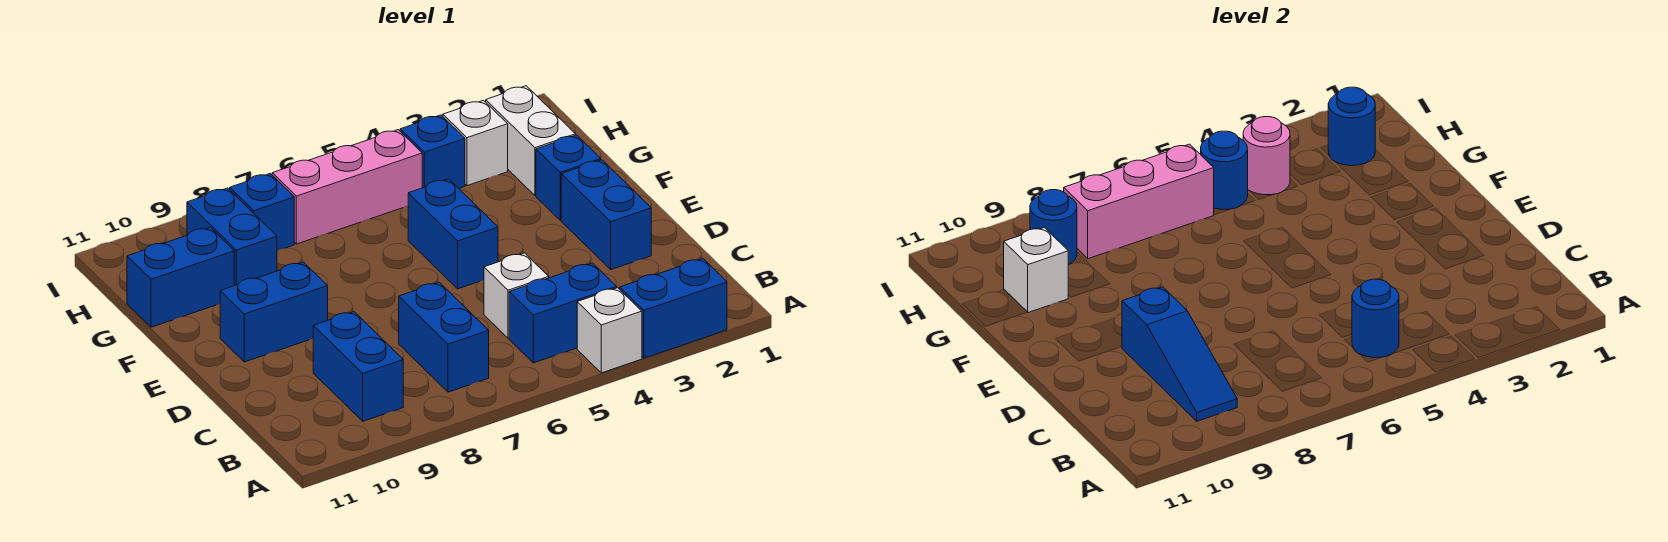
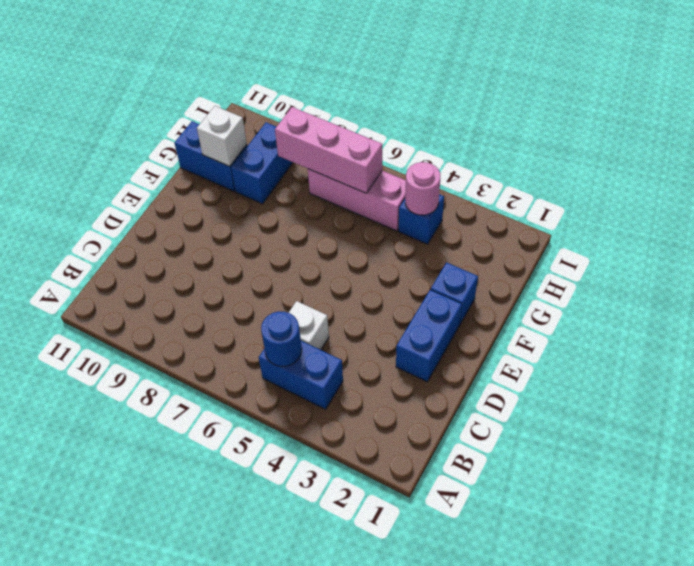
none -> blue brick A2:A3 level 1
none -> white brick A4 level 1
none -> blue brick B7:C7 level 1

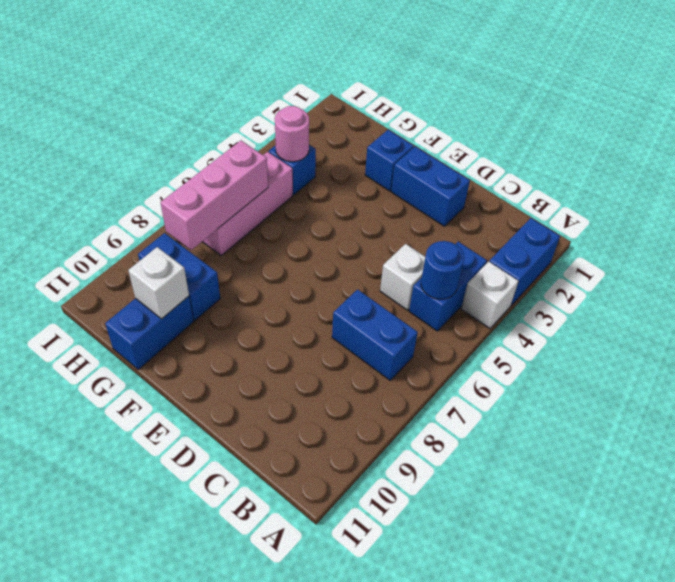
none -> blue brick B9:C9 level 1
none -> blue brick E5:F5 level 1
none -> blue brick E9:E10 level 1

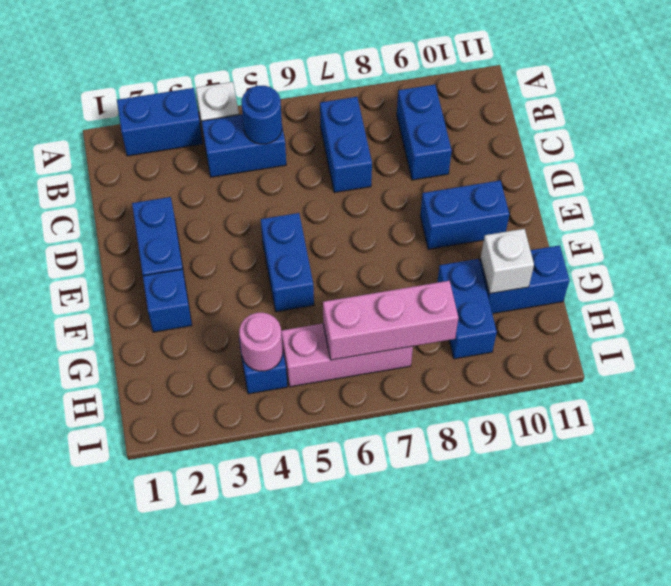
none -> white brick C5 level 1
none -> white brick G2:H2 level 1
none -> white brick H3 level 1

